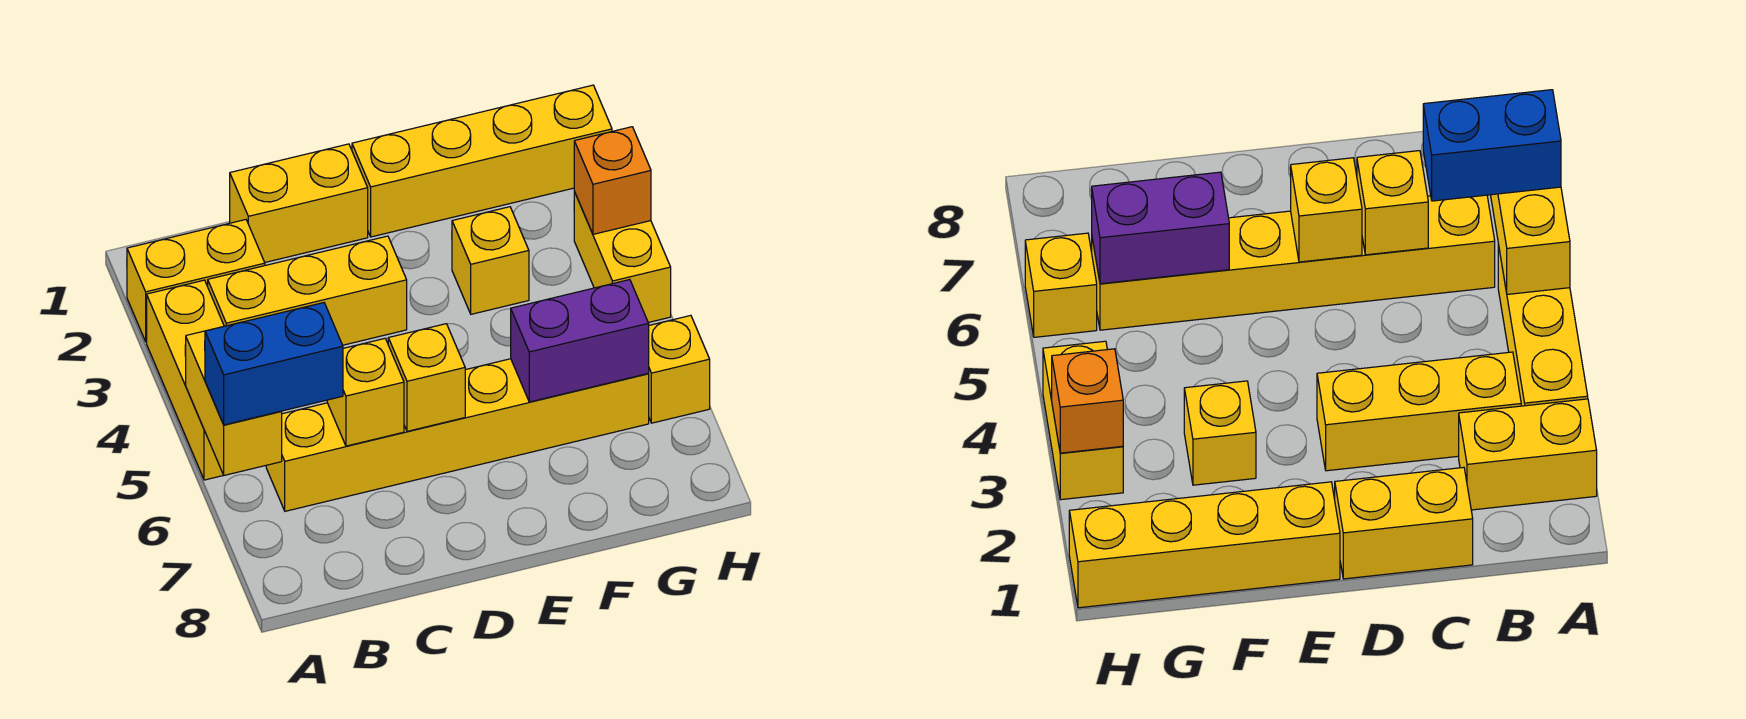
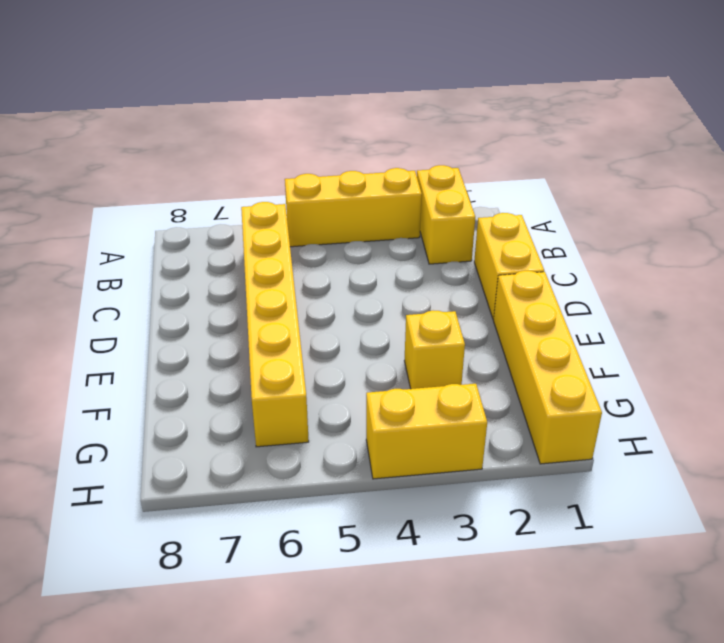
none -> yellow brick B3:D3 level 1
none -> yellow brick H6 level 1
none -> yellow brick A5:A6 level 2

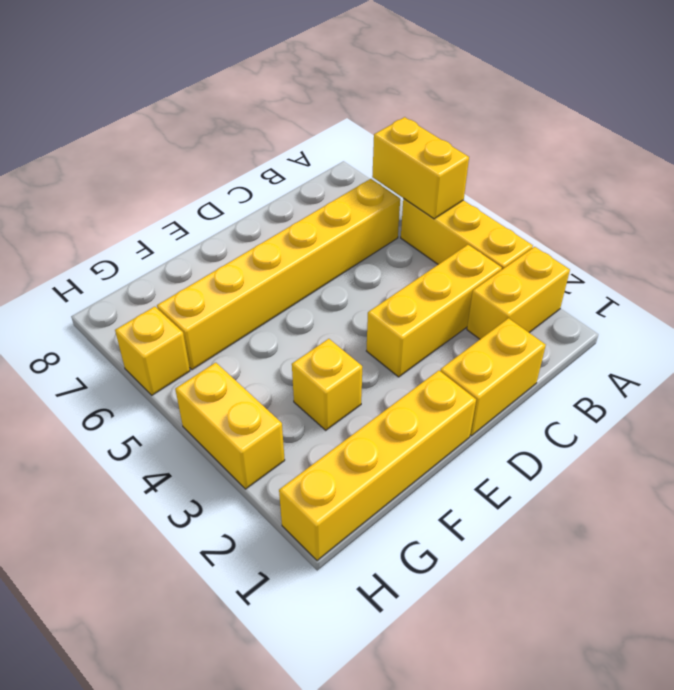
none -> yellow brick C6 level 2
none -> yellow brick D6 level 2
none -> purple brick F6:G6 level 2

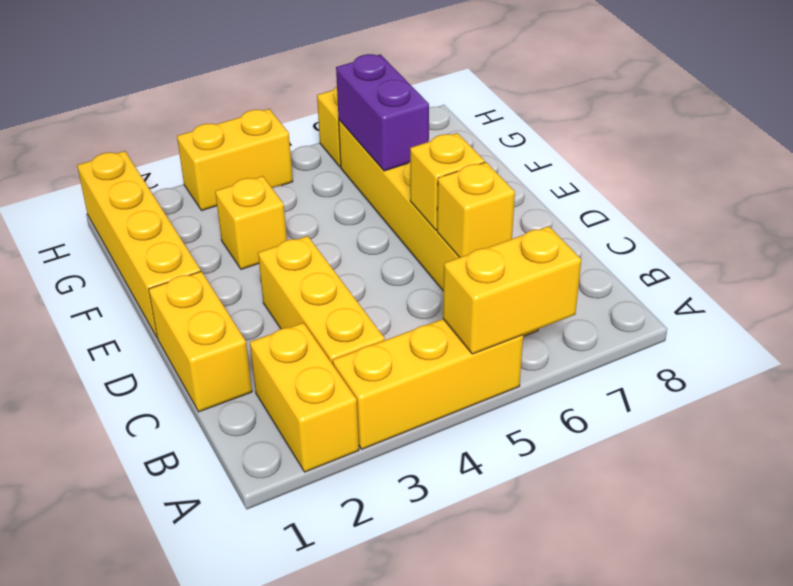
none -> orange brick H3 level 2
none -> blue brick A6:B6 level 3

